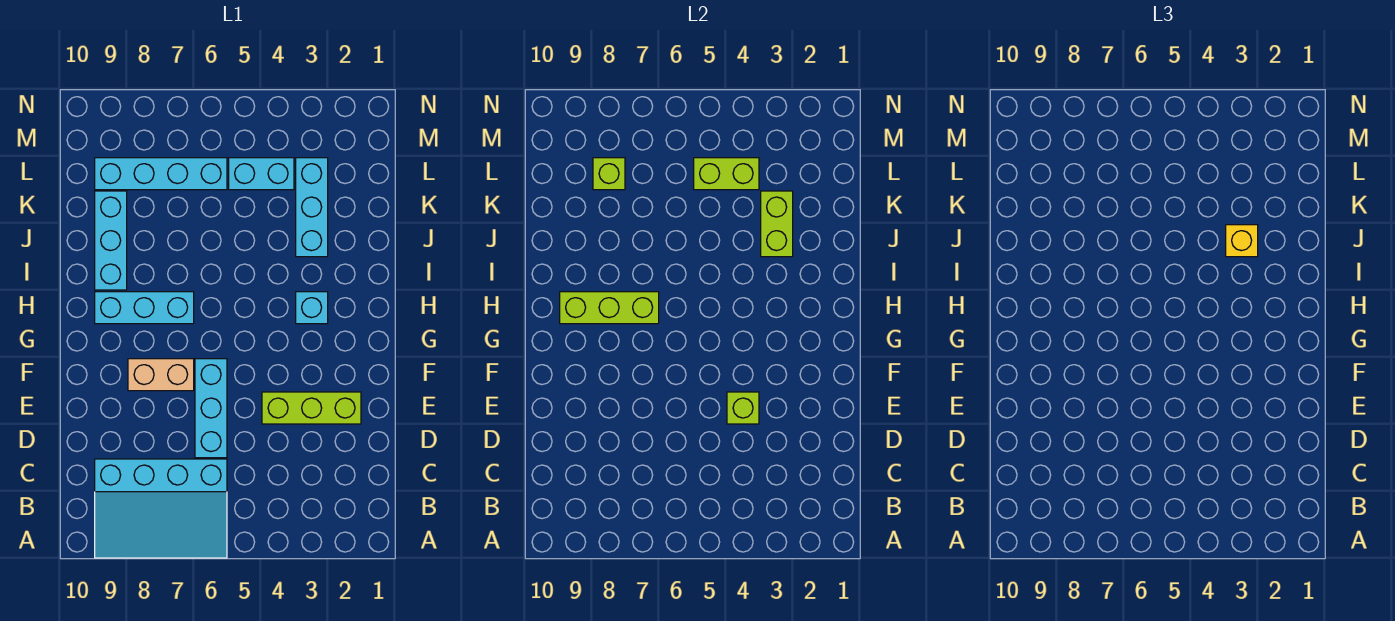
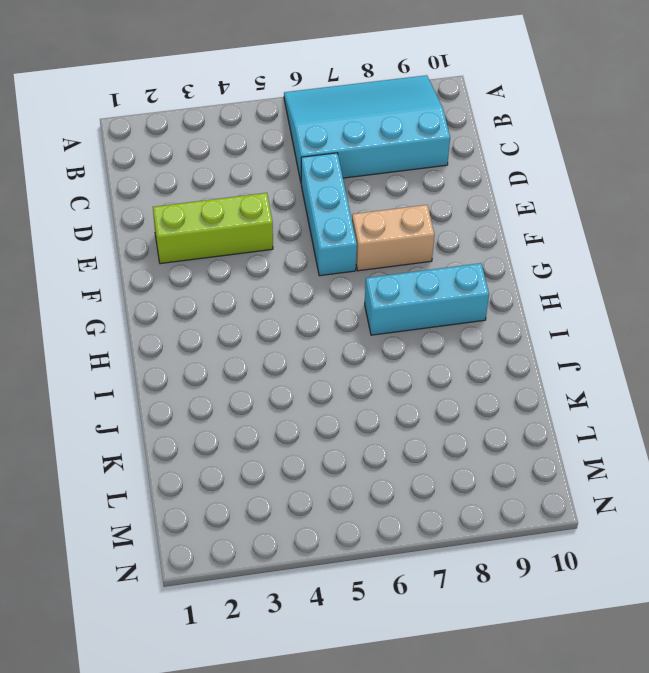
none -> cyan brick H3 level 1
none -> cyan brick I9:K9 level 1
none -> cyan brick J3:L3 level 1

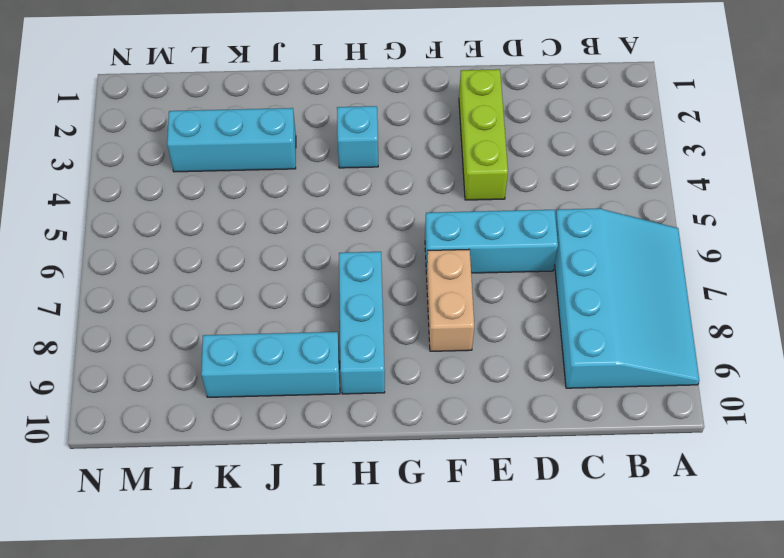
none -> cyan brick L4:L5 level 1
none -> cyan brick L6:L9 level 1
none -> lime brick E4 level 2

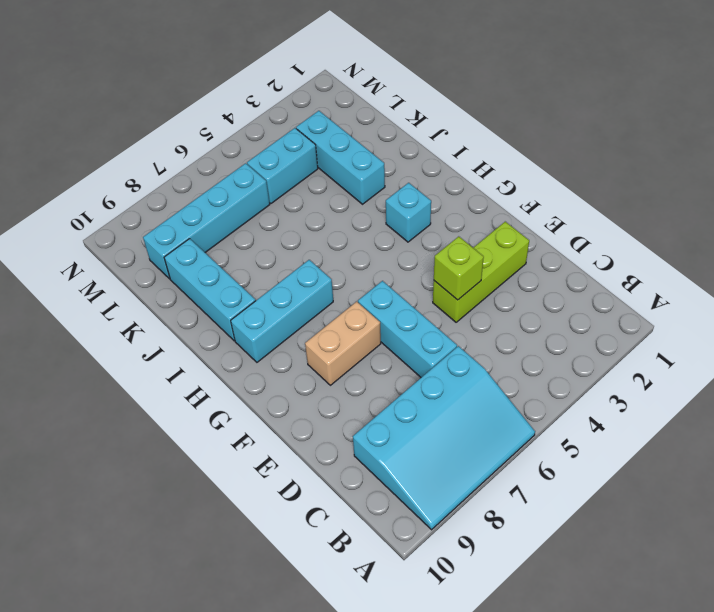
none -> lime brick H7:H9 level 2
none -> lime brick J3:K3 level 2
none -> lime brick L4:L5 level 2

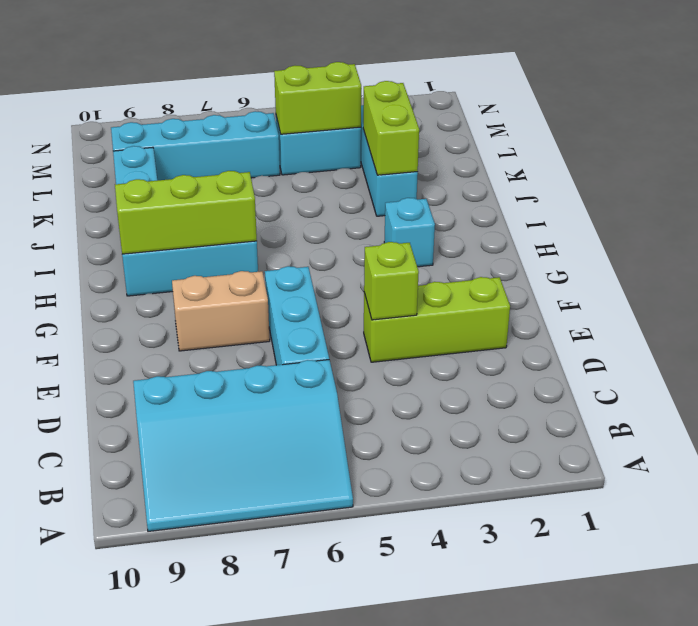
none -> lime brick L8 level 2
none -> yellow brick J3 level 3

